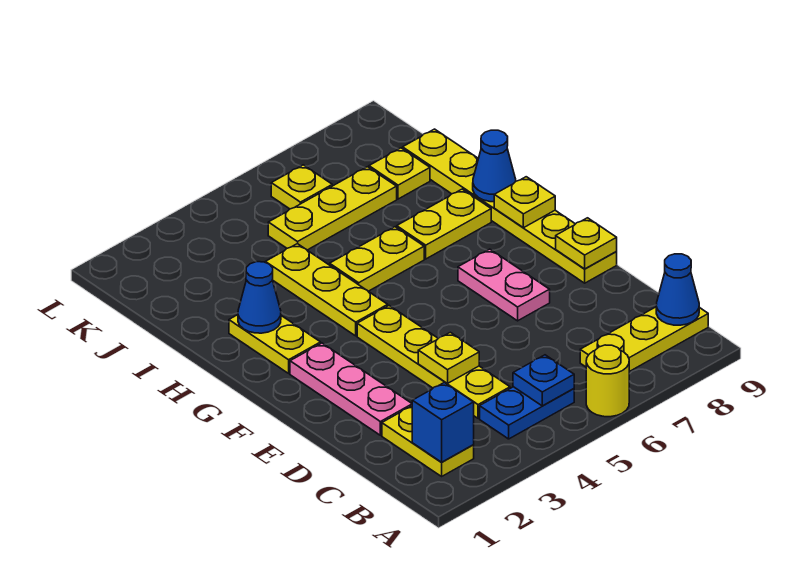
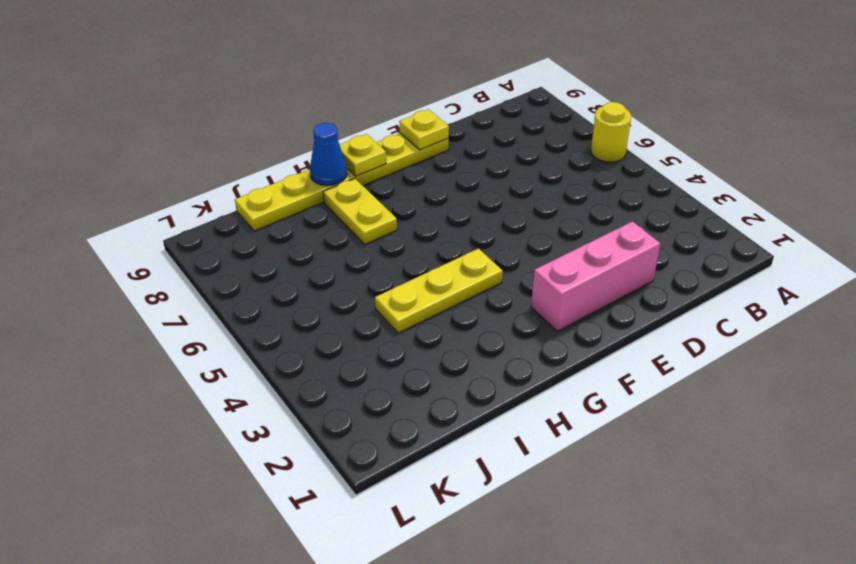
pink brick D2:F2 level 1 -> pink plate D2:F2 level 1
none -> yellow plate B2:C2 level 1
none -> blue plate B4:B5 level 1
none -> yellow plate B7:B9 level 1

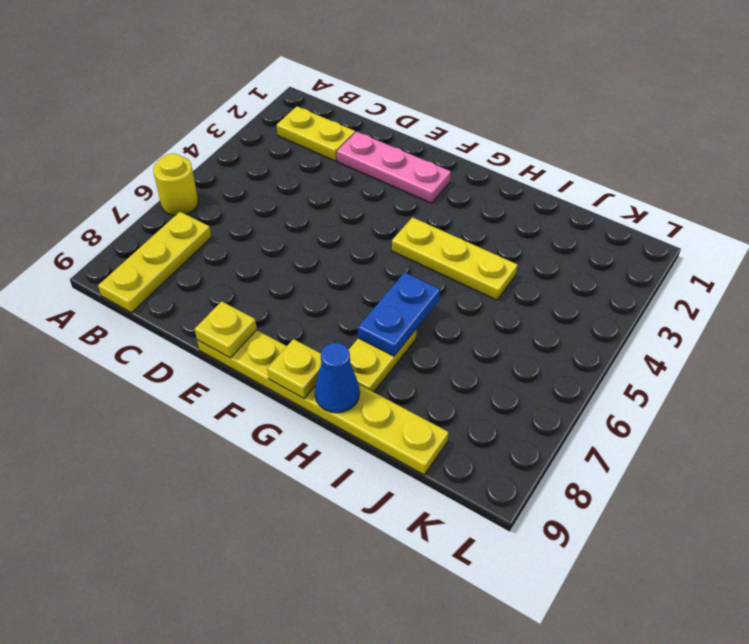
blue plate H6:H7 level 2 -> blue plate B4:B5 level 1
none -> yellow plate C4:F4 level 1
none -> pink plate E7:F7 level 1
none -> yellow plate G2:H2 level 1

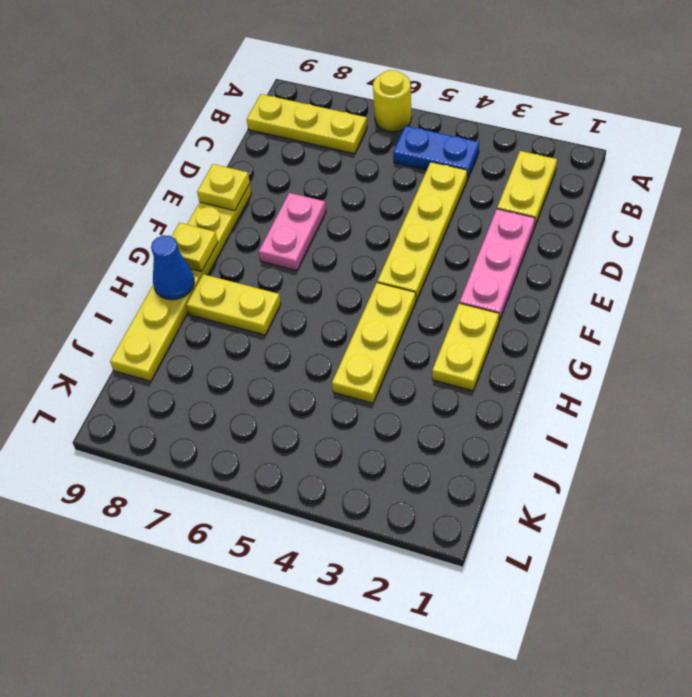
none -> yellow plate H5:H6 level 1
none -> yellow plate J5:J7 level 1
none -> yellow plate J8 level 1

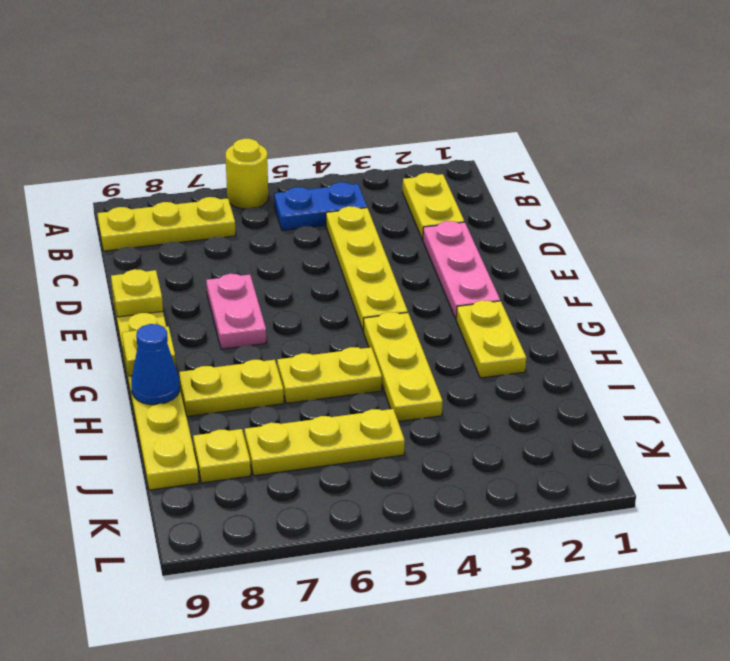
none -> yellow plate K6 level 1
none -> blue brick B2 level 2
none -> blue plate B5 level 2

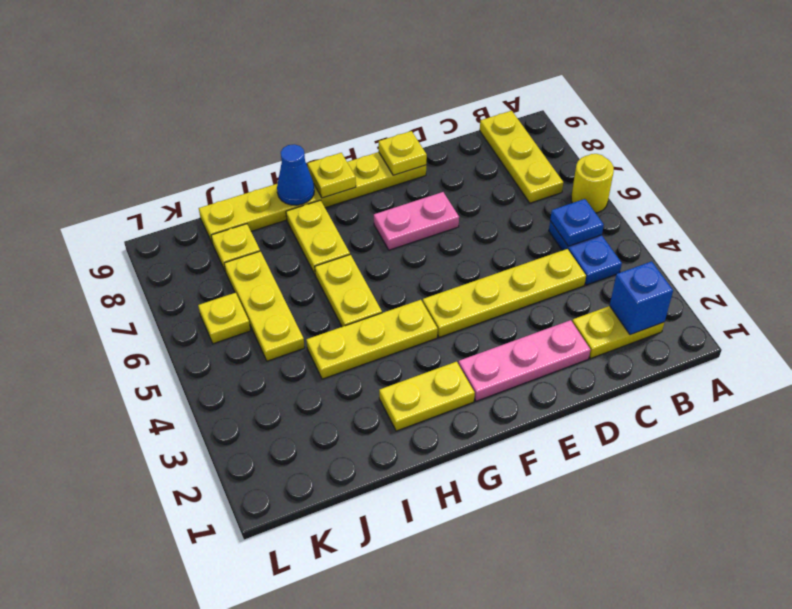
none -> blue cone B9 level 2
none -> yellow plate D4 level 2
none -> blue cone H2 level 2

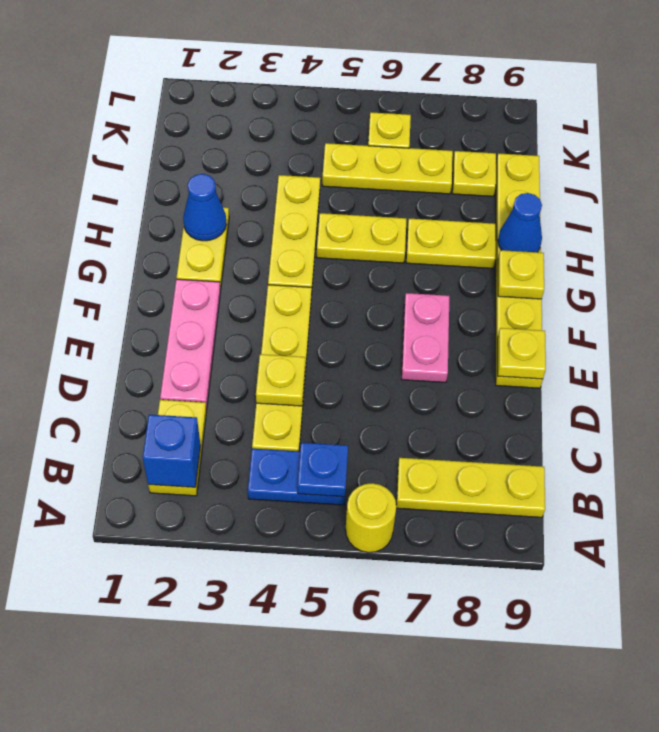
none -> blue cone B9 level 2

